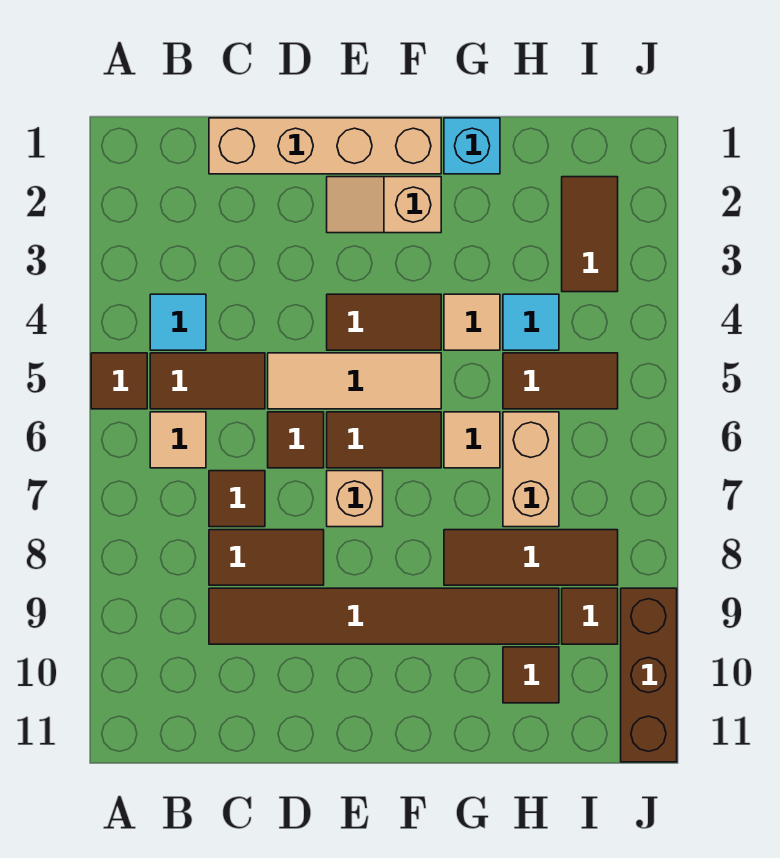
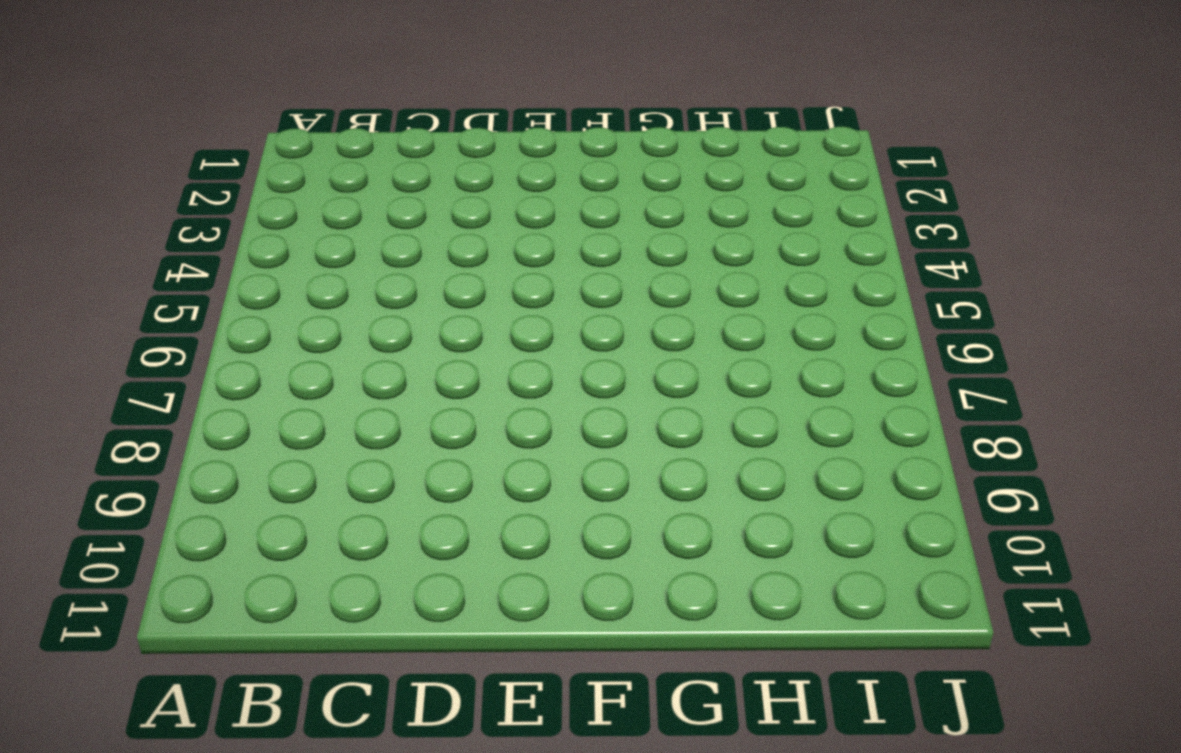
none -> brown tile A5 level 1
none -> cyan tile B4 level 1
none -> brown tile B5:C5 level 1

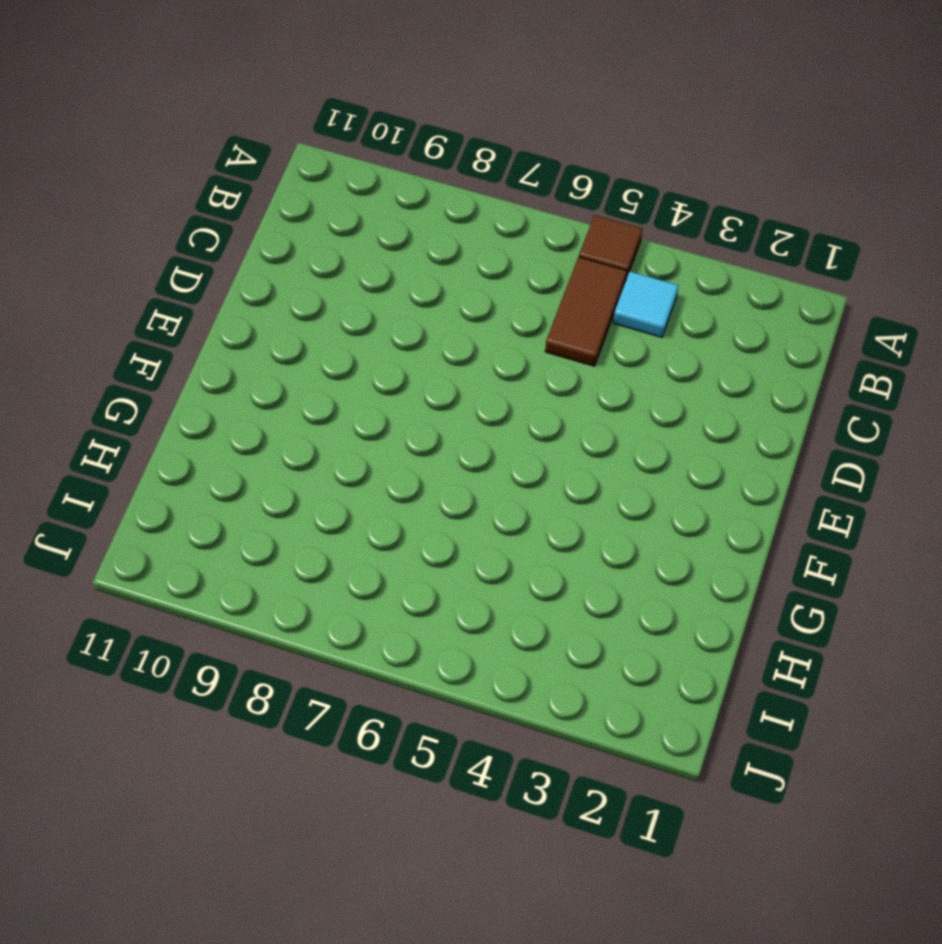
none -> tan tile B6 level 1
none -> tan brick C1:F1 level 1
none -> brown tile C7 level 1

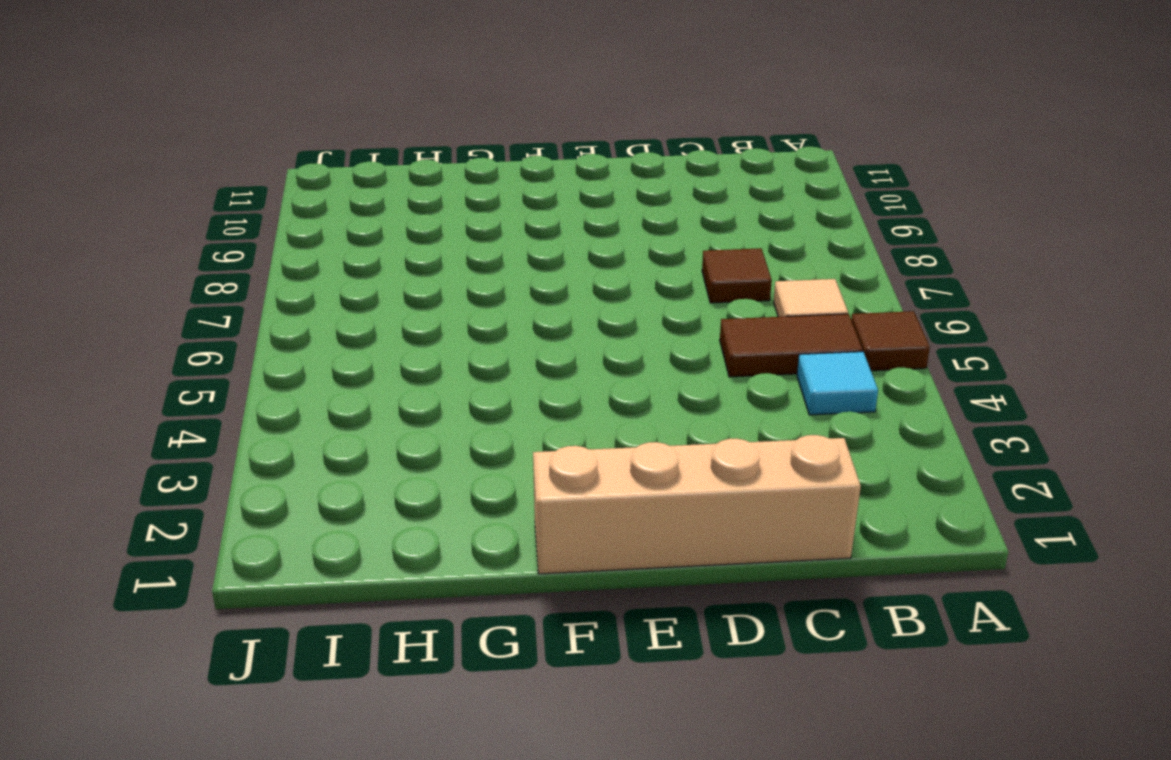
none -> brown tile C8:D8 level 1
none -> brown tile C9:H9 level 1
none -> tan tile D5:F5 level 1

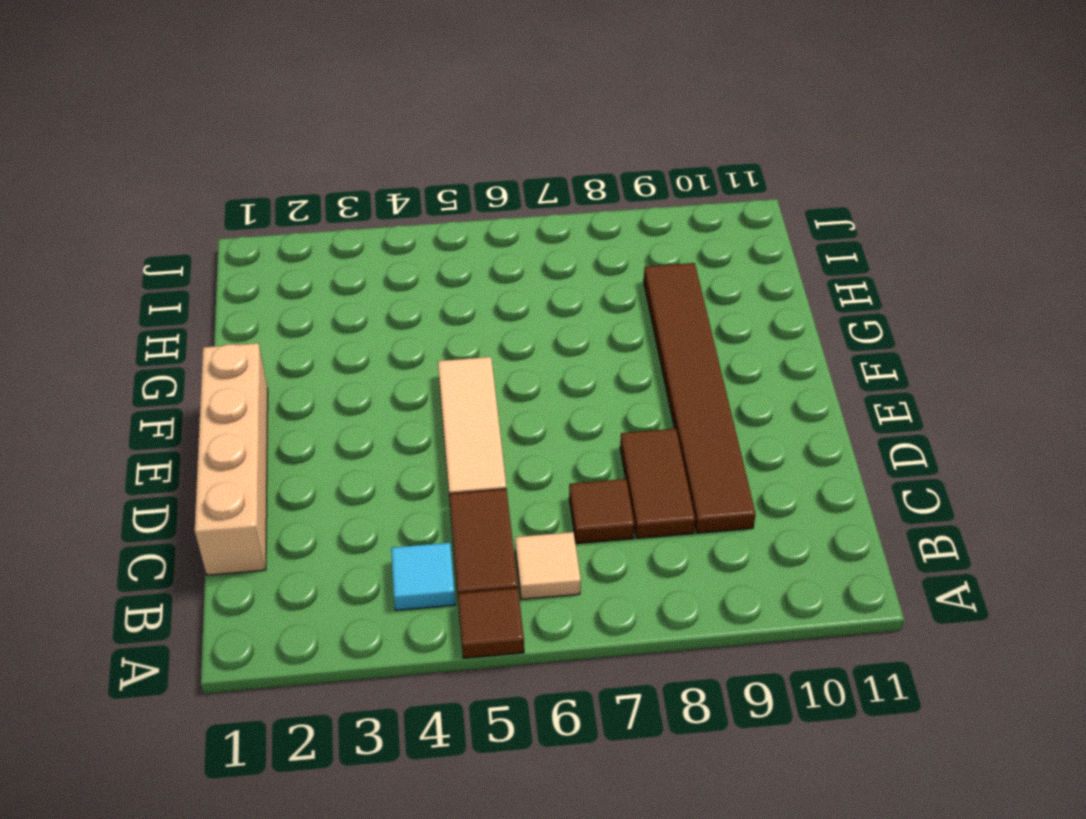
none -> brown tile D6 level 1
none -> tan slope E2:F2 level 1 top F
none -> brown tile E4:F4 level 1

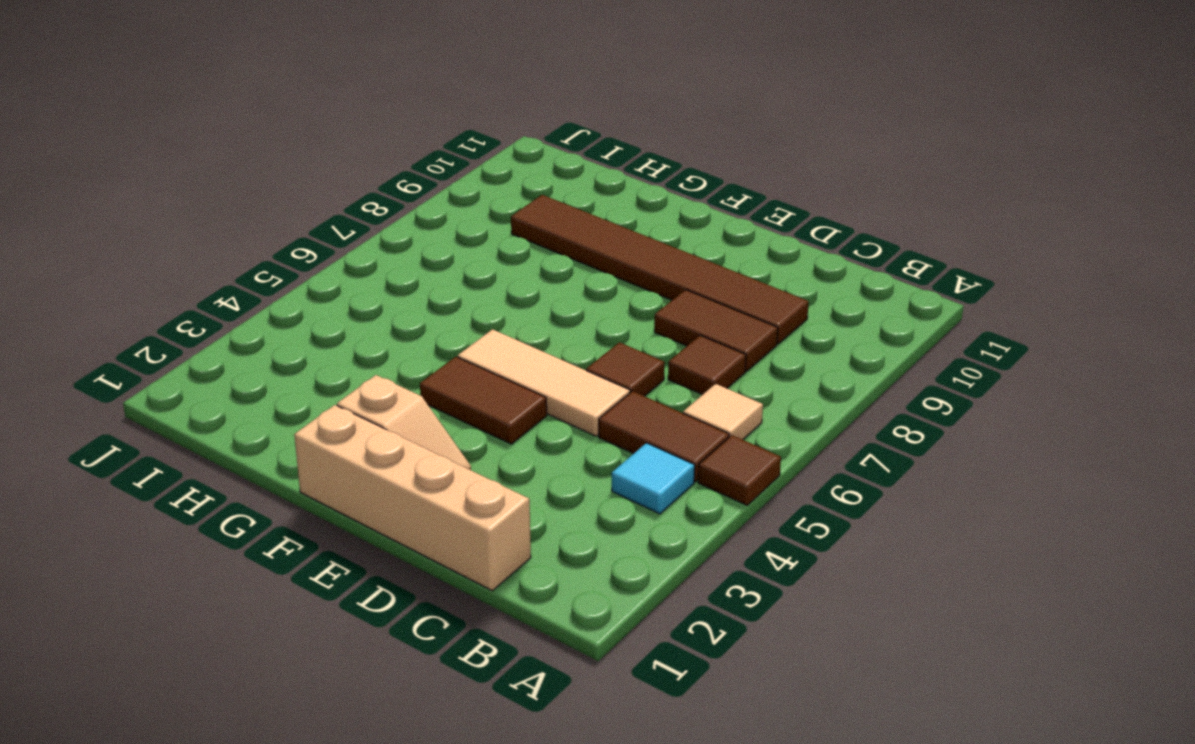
none -> brown tile E6:F6 level 1
none -> tan brick E7 level 1
none -> cyan brick G1 level 1

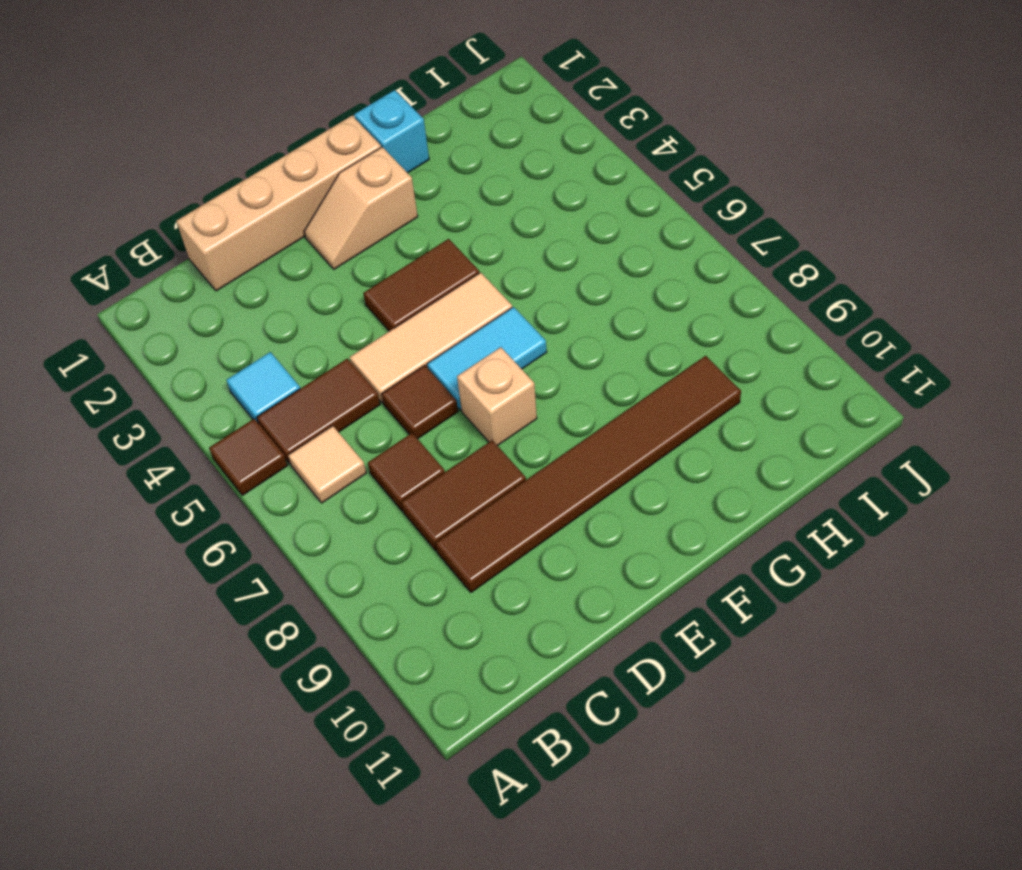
cyan tile E6:F6 level 1 -> brown tile E6:F6 level 1
none -> tan tile G4 level 1
none -> tan tile G6 level 1
none -> brown tile G8:I8 level 1

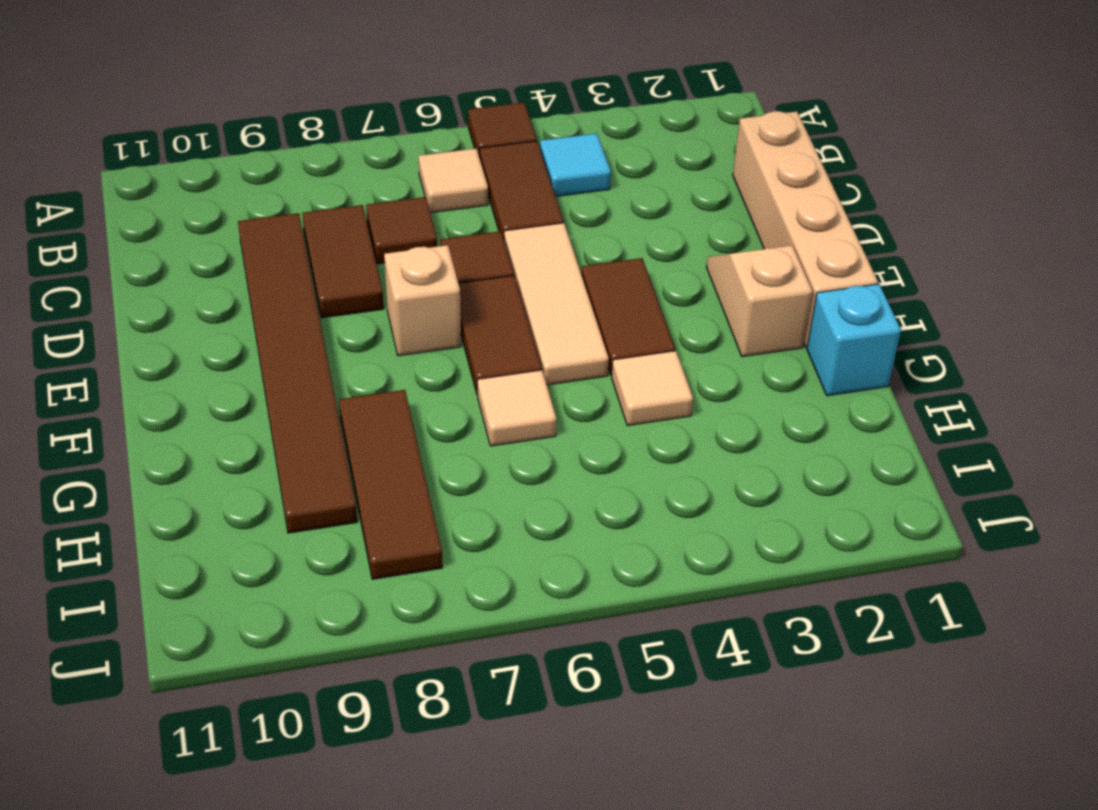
none -> cyan tile H4 level 1
none -> brown tile H5:I5 level 1
none -> tan brick H6:H7 level 1

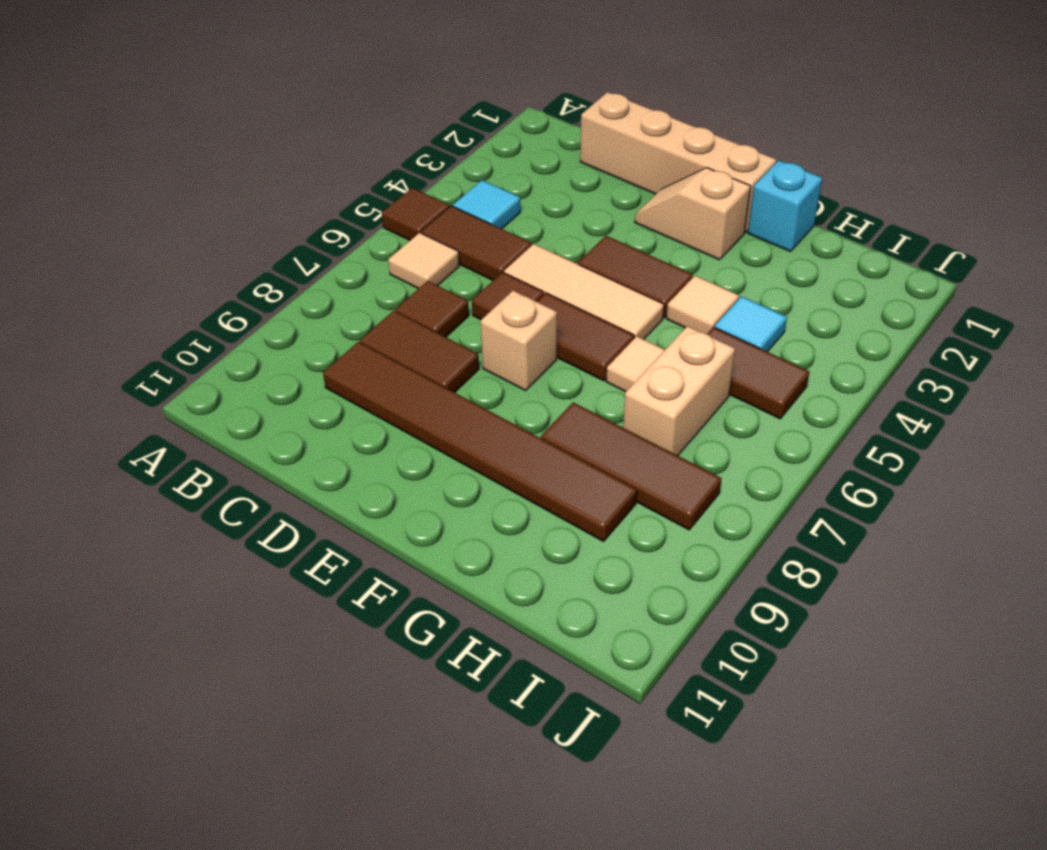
none -> brown tile H10 level 1
none -> brown tile I2:I3 level 1
none -> brown tile I9 level 1

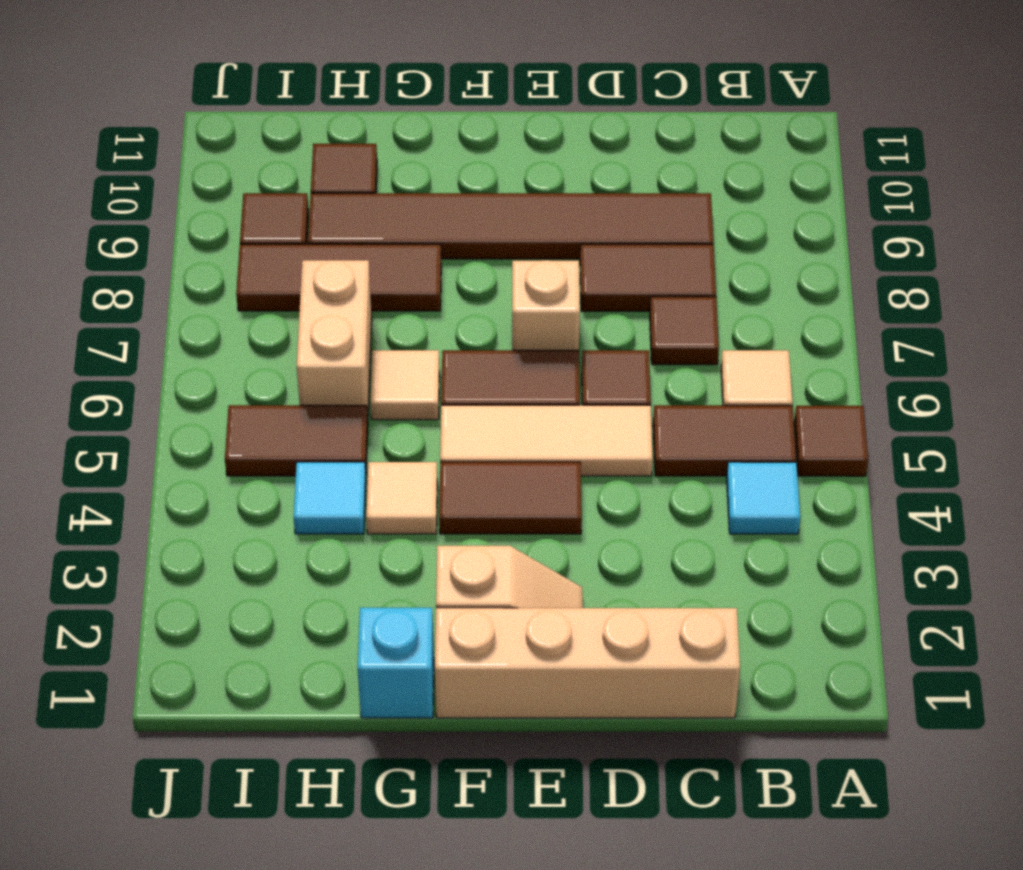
none -> brown tile I2:I3 level 1
none -> brown brick J9:J11 level 1

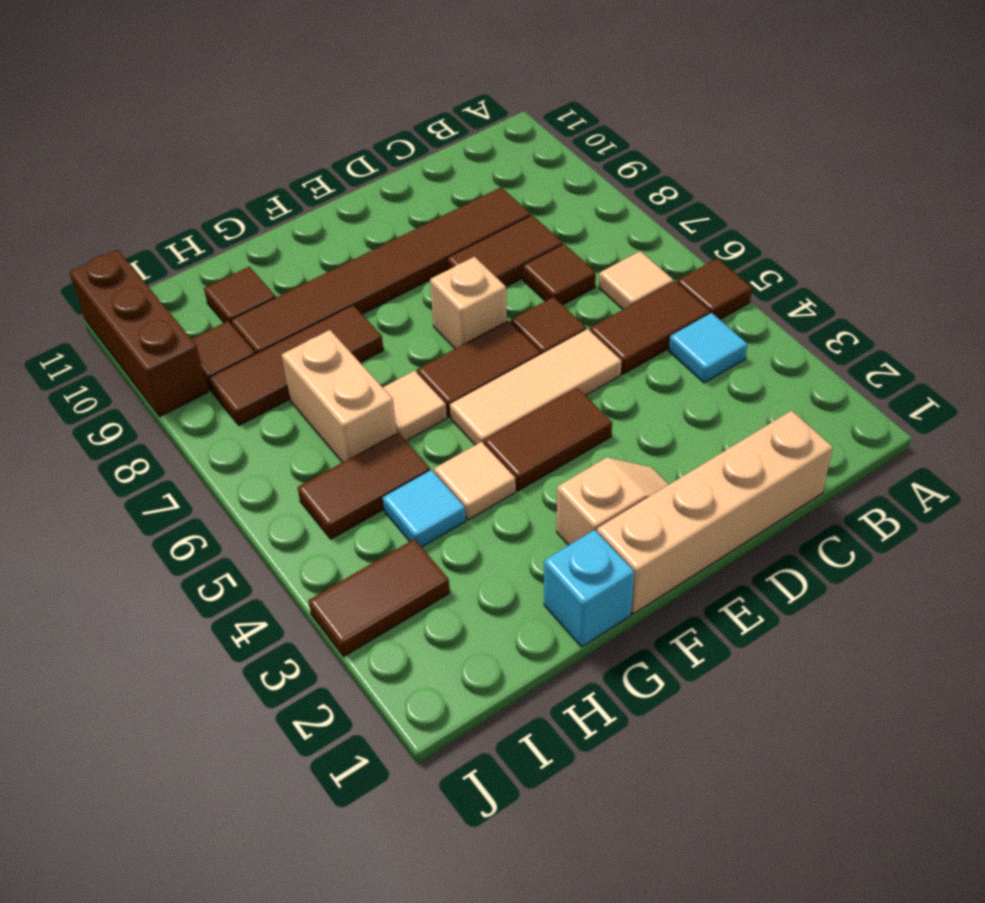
brown tile I3:J3 level 1 -> brown tile I2:I3 level 1

